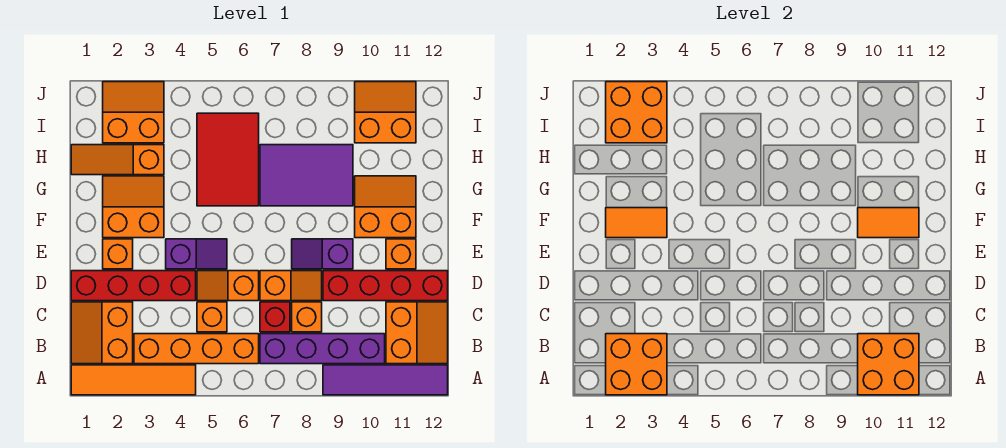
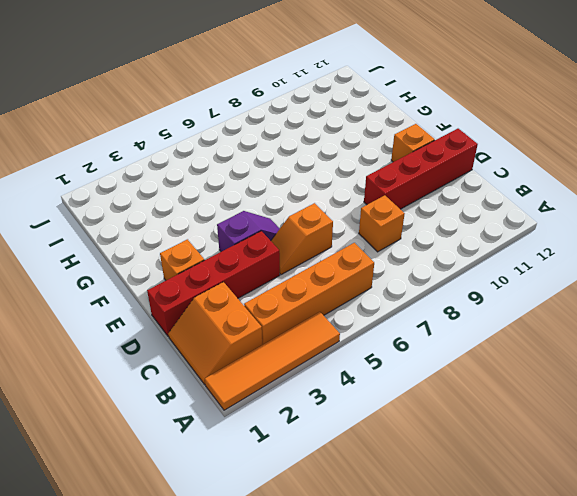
none -> purple tile A9:A12 level 1
none -> purple brick B7:B10 level 1
none -> orange slope B11:C12 level 1 top 11

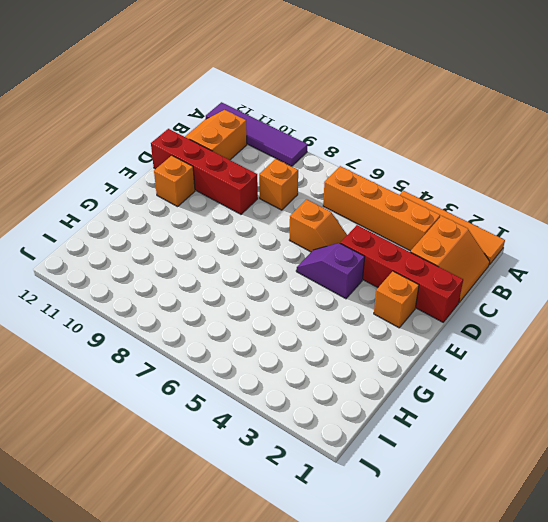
none -> purple brick B7:B10 level 1
none -> orange brick C5 level 1
none -> red brick C7 level 1

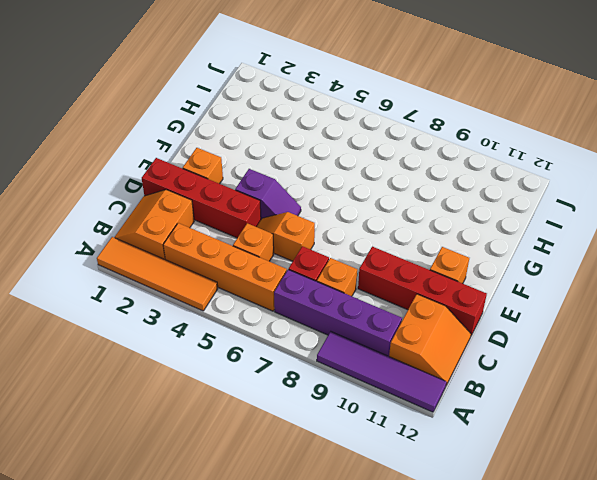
none -> orange slope D7:D8 level 1 top 7
none -> purple slope E8:E9 level 1 top 9
none -> orange slope F2:G3 level 1 top F

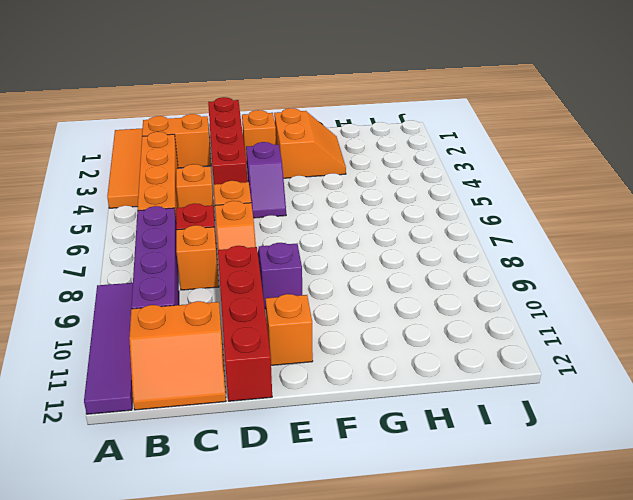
none -> orange slope F10:G11 level 1 top F
none -> red tile G5:I6 level 1
none -> purple tile G7:H9 level 1

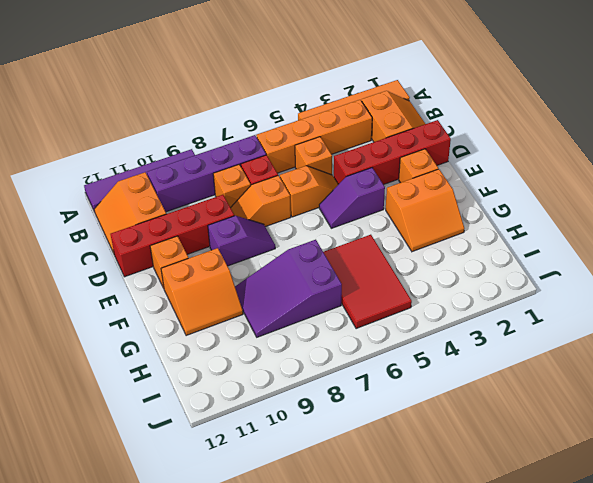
purple slope G7:H9 level 1 top 7 -> purple tile G7:H9 level 1
none -> orange slope H1:H3 level 1 top 3
none -> orange slope I2:J3 level 1 top I
none -> orange slope I10:J11 level 1 top I

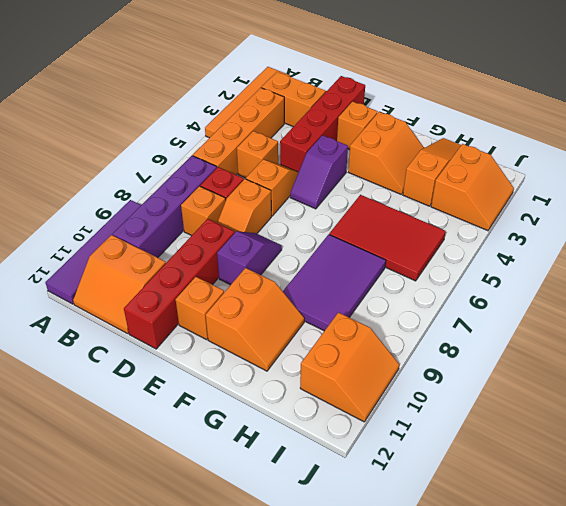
none -> orange brick A2:B3 level 2
none -> orange brick A10:B11 level 2
none -> orange tile F2:F3 level 2

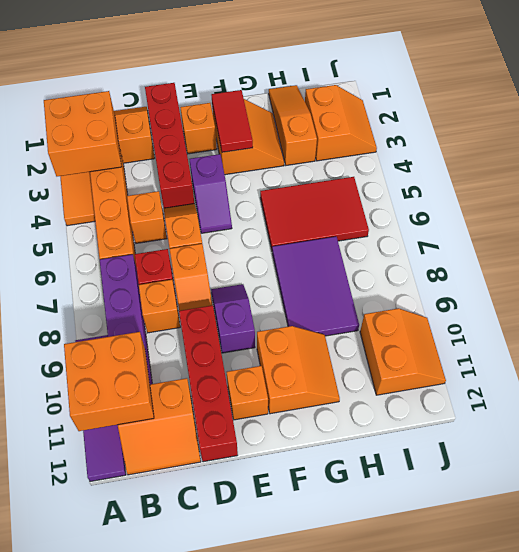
red tile F2:F3 level 2 -> orange tile F2:F3 level 2
none -> orange tile F10:F11 level 2
none -> orange brick I2:J3 level 2

